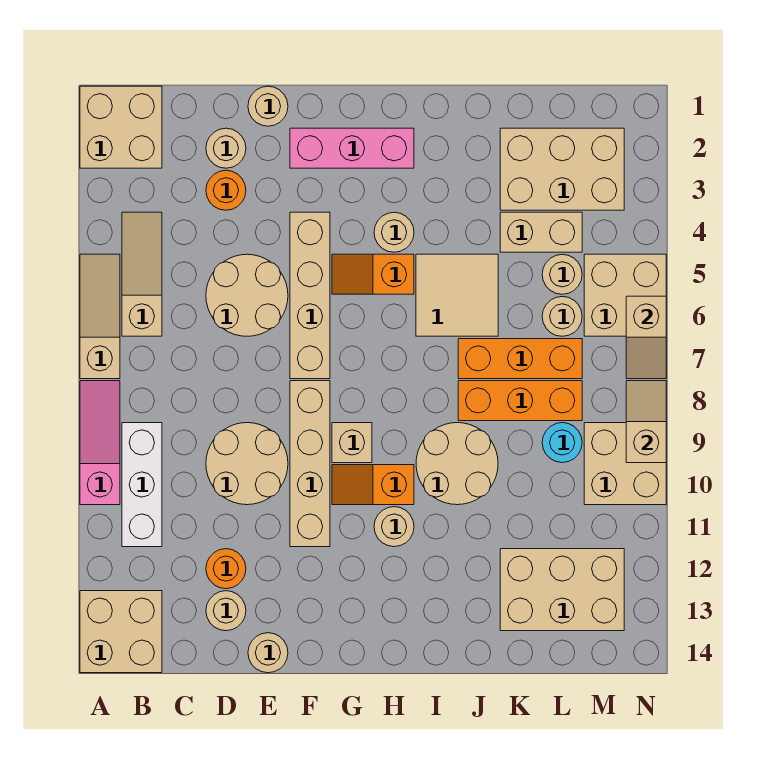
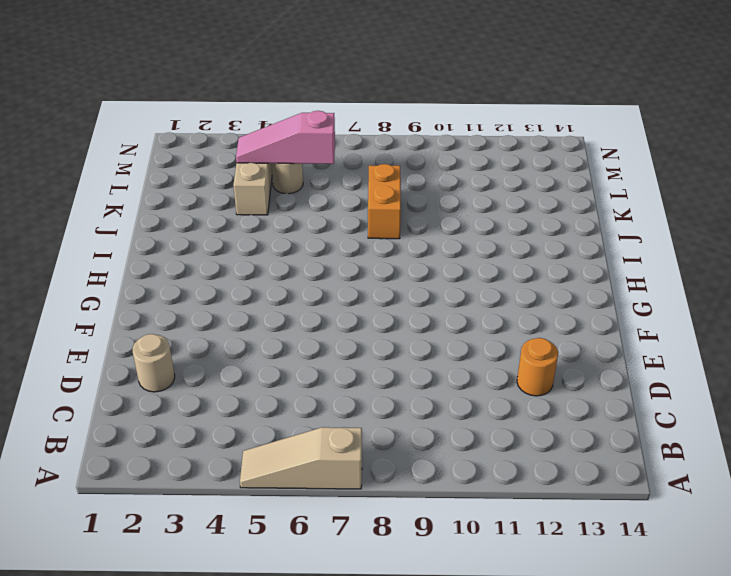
orange brick J8:K8 level 1 -> orange brick J8:L8 level 1
pink slope L4:L6 level 2 top 6 -> pink slope A8:A10 level 1 top 10
none -> tan brick A1:B2 level 1
none -> tan brick A13:B14 level 1
none -> tan slope B4:B6 level 1 top 6
none -> white brick B9:B11 level 1

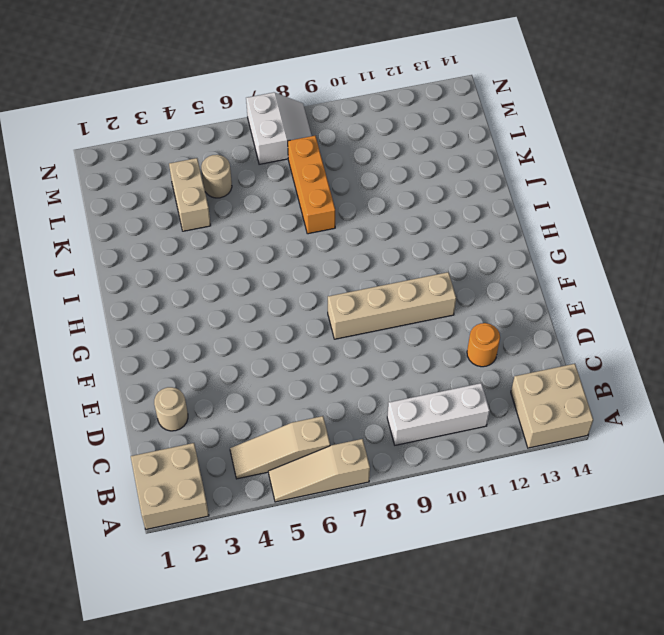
white slope M7:N8 level 1 top 7 -> none
none -> pink slope A8:A10 level 1 top 10
none -> orange round brick D3 level 1
none -> tan round brick D5:E6 level 1
none -> tan round brick D9:E10 level 1

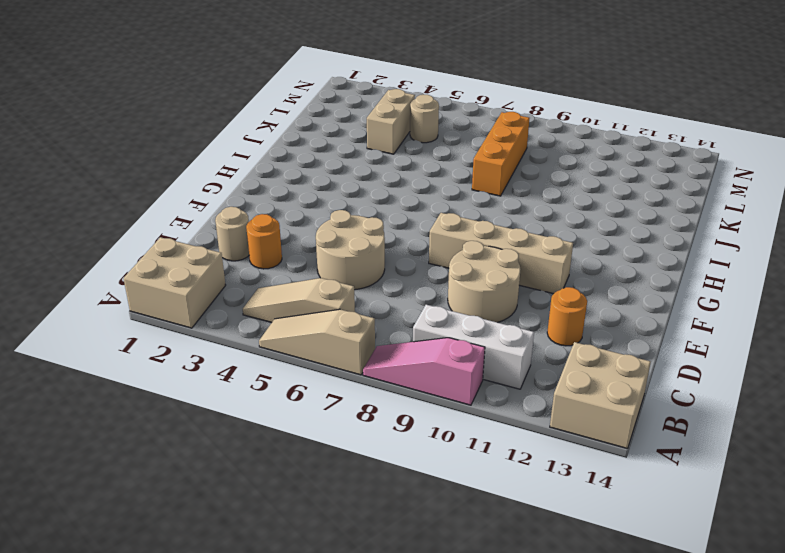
none -> tan round brick D13 level 1
none -> tan round brick E1 level 1
none -> tan round brick E14 level 1
none -> pink brick F2:H2 level 1

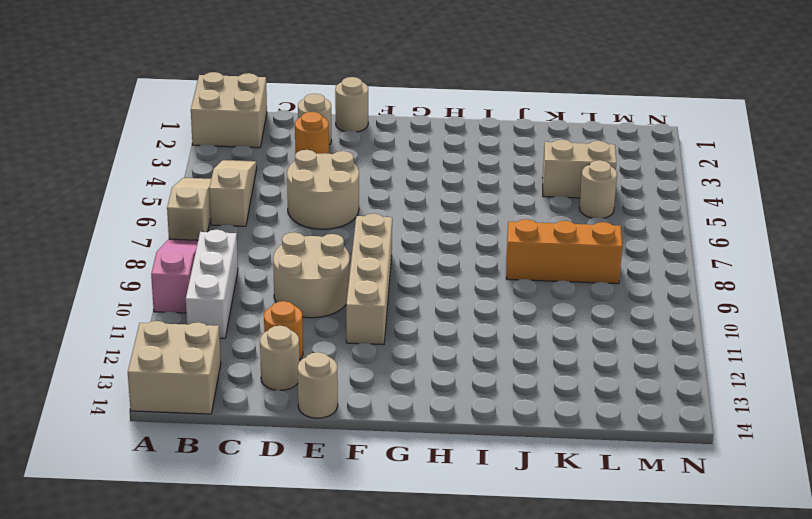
none -> pink brick F2:H2 level 1
none -> tan brick F4:F7 level 1
none -> orange slope G5:H5 level 1 top H
none -> tan brick G9 level 1

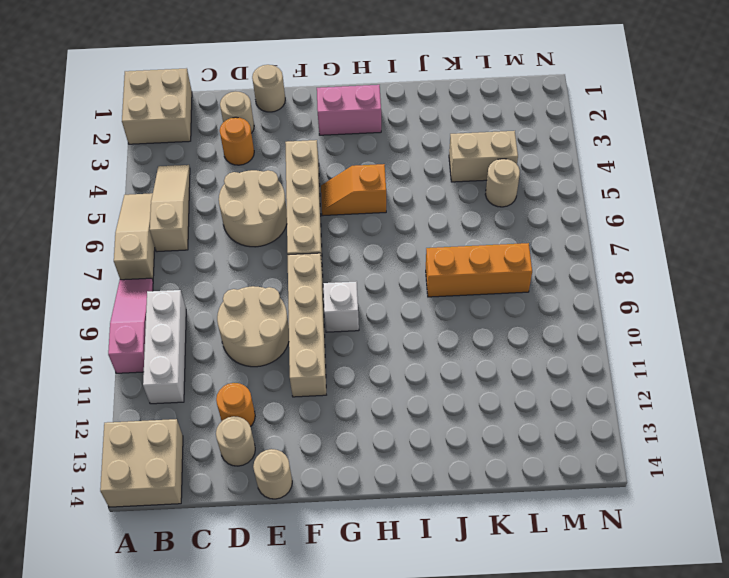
pink brick G2:H2 level 1 -> pink brick F2:H2 level 1
white brick G9 level 1 -> tan brick G9 level 1
none -> orange slope G10:H10 level 1 top H
none -> tan round brick H4 level 1
none -> tan round brick H11 level 1
none -> tan tile I5:J6 level 1

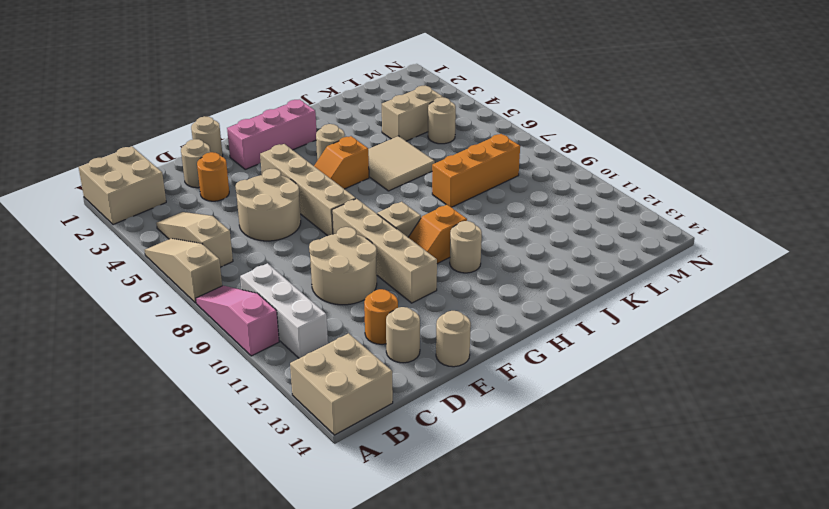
none -> tan round brick I9:J10 level 1
none -> orange brick J7:L7 level 1
none -> tan brick K2:M3 level 1
none -> tan brick K12:M13 level 1

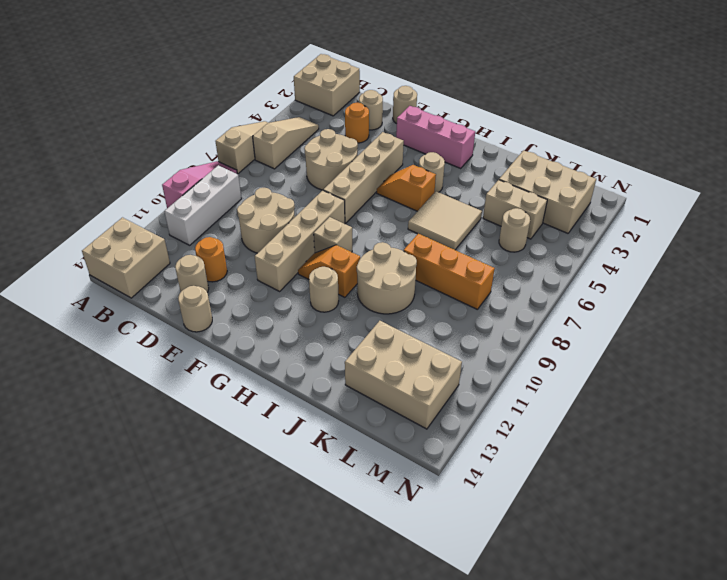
none -> orange brick J7:L7 level 1
none -> tan round brick L6 level 1
none -> cyan round brick L9 level 1
none -> tan brick M5:N6 level 1

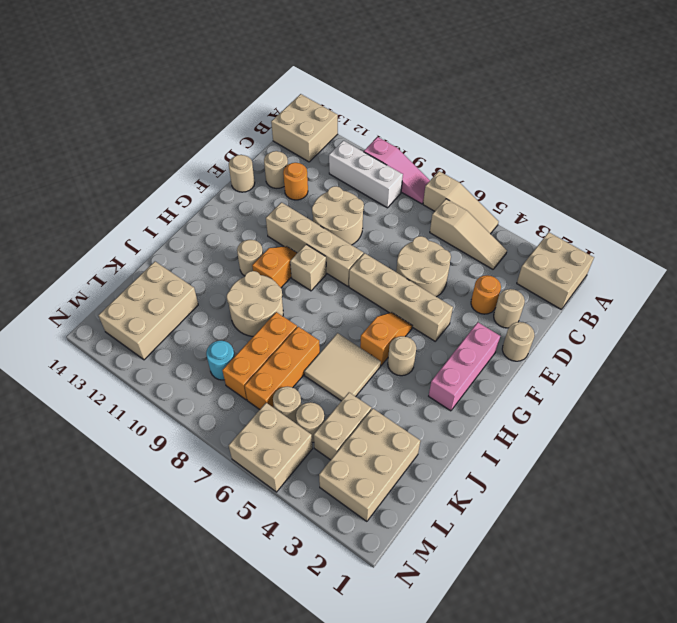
none -> tan brick M9:N10 level 1
none -> tan slope N6:N7 level 2 top 6
none -> tan slope N8:N9 level 2 top 9

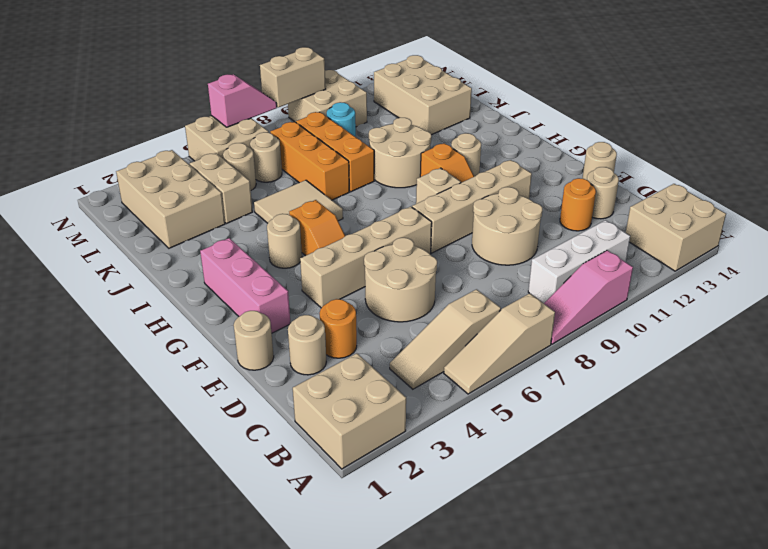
pink slope N6:N7 level 2 top 6 -> tan slope N6:N7 level 2 top 6
tan brick N8:N9 level 2 -> tan slope N8:N9 level 2 top 9

